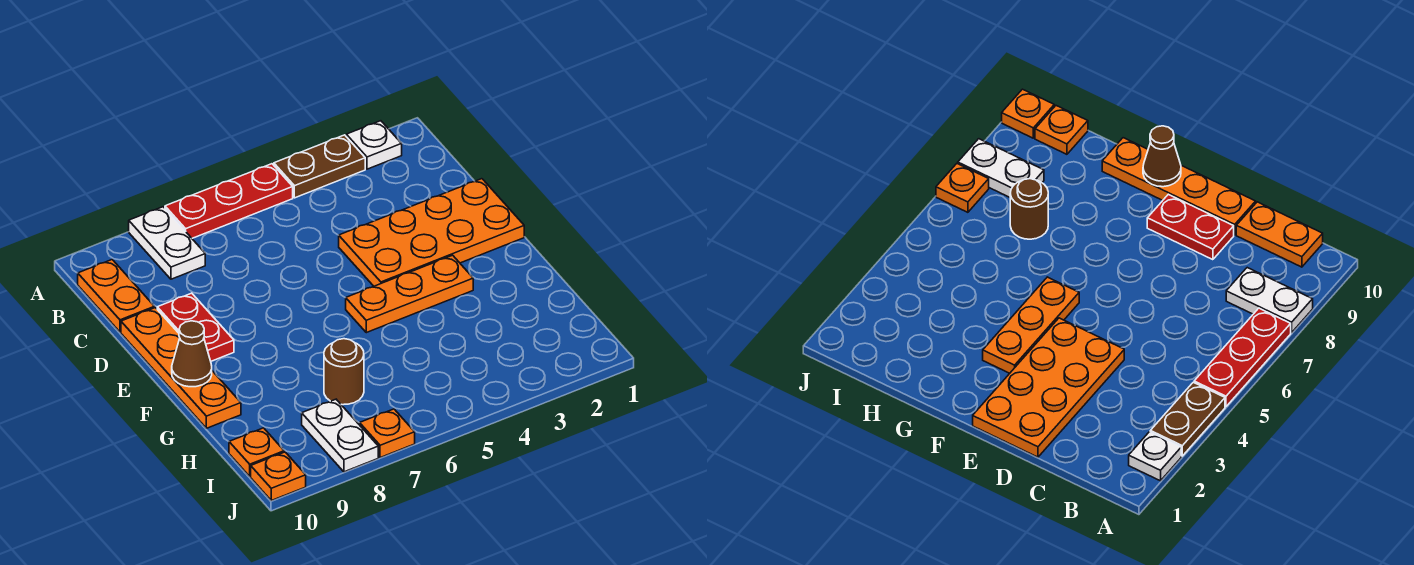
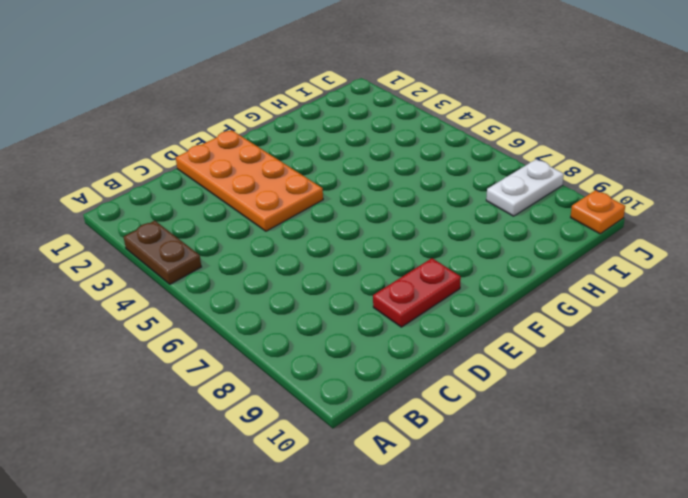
none -> white plate A2 level 1
none -> red plate A5:A7 level 1
none -> white plate A8:B8 level 1

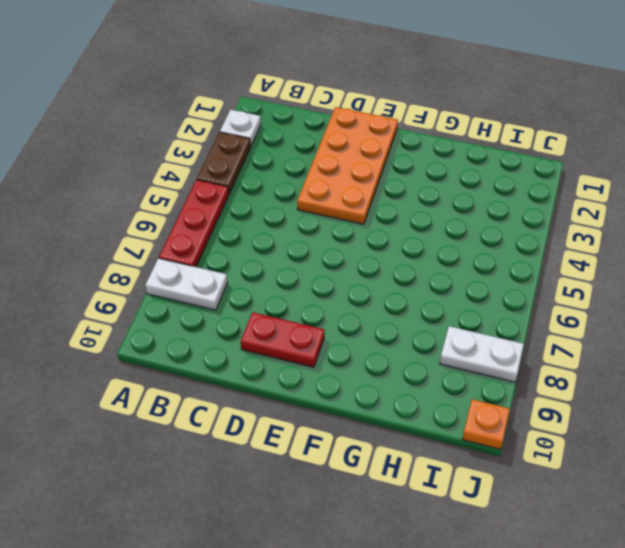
none -> orange plate B10:C10 level 1
none -> orange plate D10:G10 level 1
none -> orange plate F3:F5 level 1

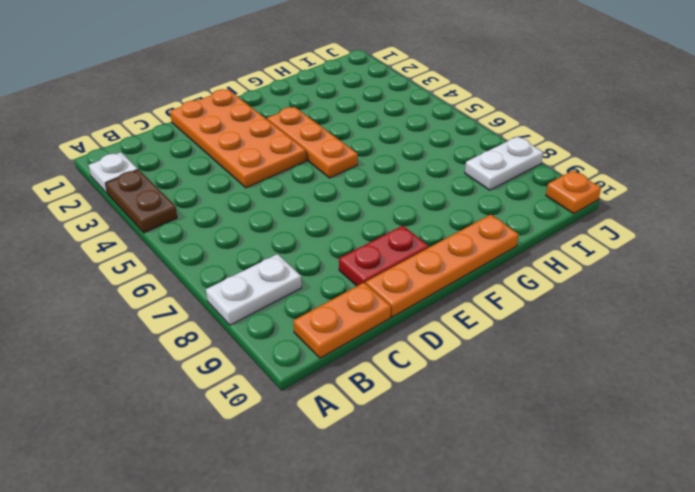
none -> red plate A5:A7 level 1
none -> brown round brick H7 level 1
none -> orange plate I10 level 1

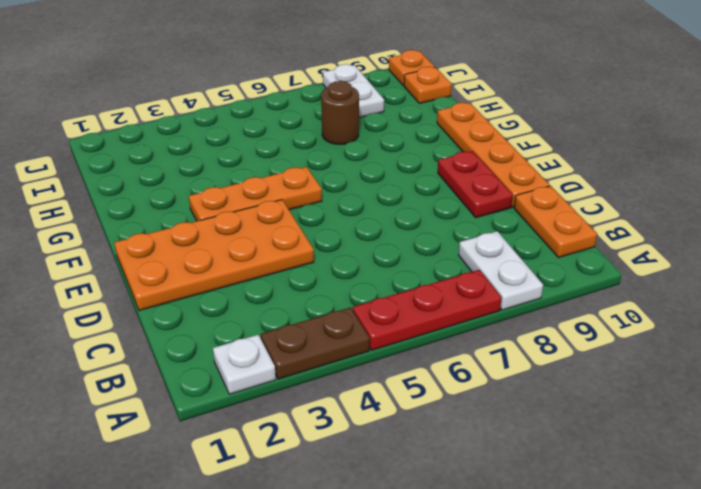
none -> orange plate J7 level 1
none -> brown cone F10 level 2

